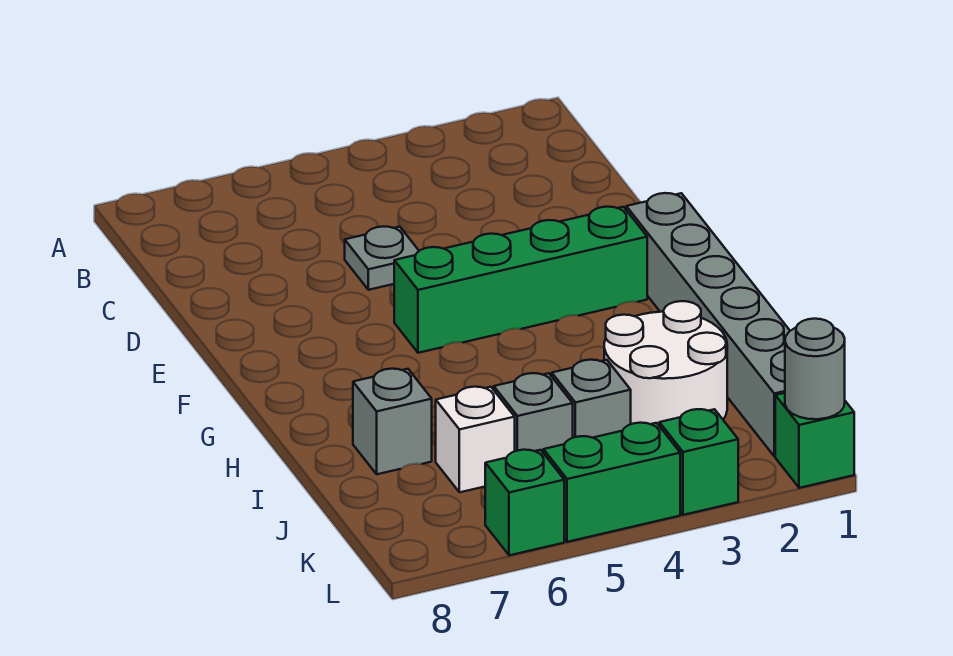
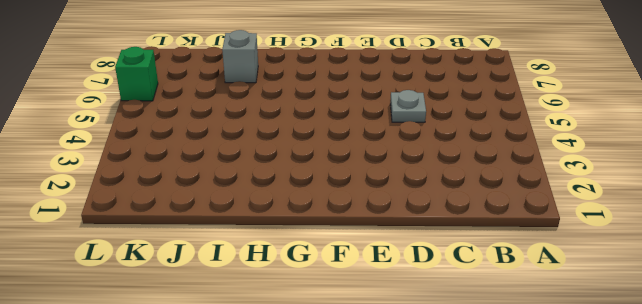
none -> grey brick F1:K1 level 1
none -> green brick F2:F5 level 1
none -> white round brick I2:J3 level 1

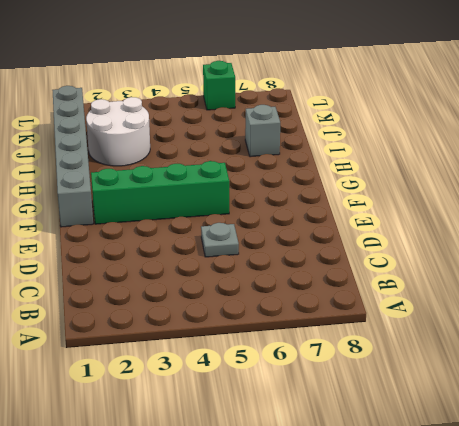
none -> grey brick J4 level 1
none -> grey brick J5 level 1
none -> white brick J6 level 1

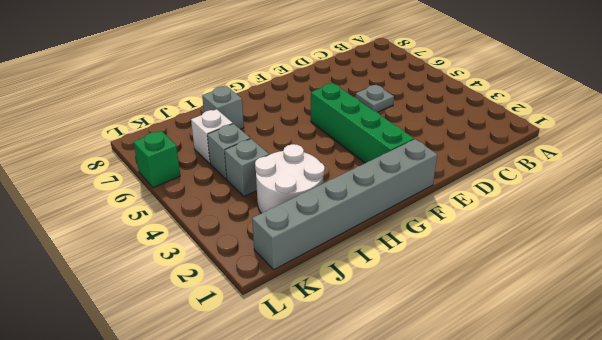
none -> green brick L1 level 1
none -> green brick L3 level 1
none -> green brick L4:L5 level 1

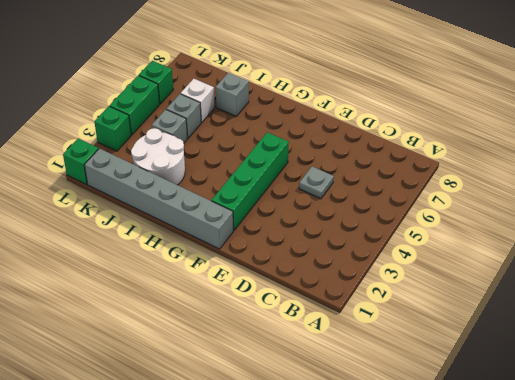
none -> grey round brick L1 level 2

